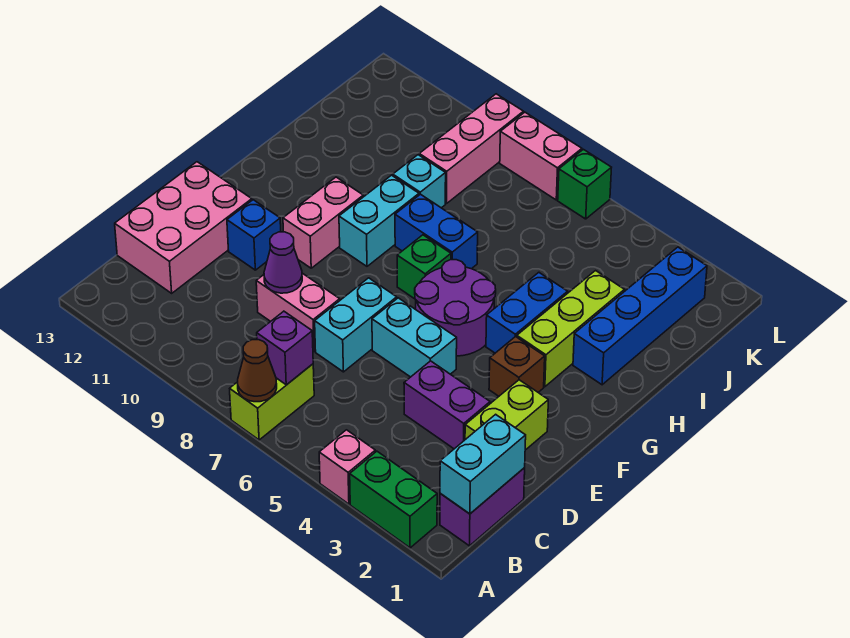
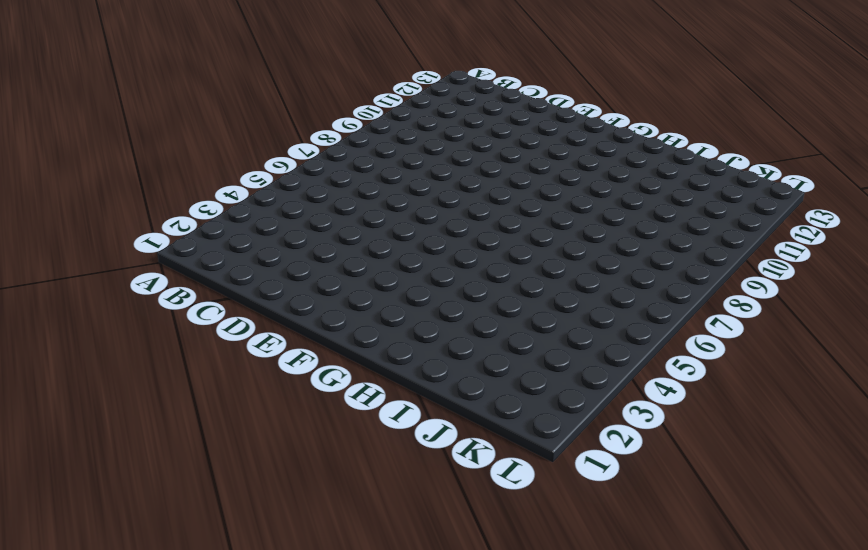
none -> green brick A2:A3 level 1
none -> pink brick A4 level 1
none -> lime brick A7:B7 level 1

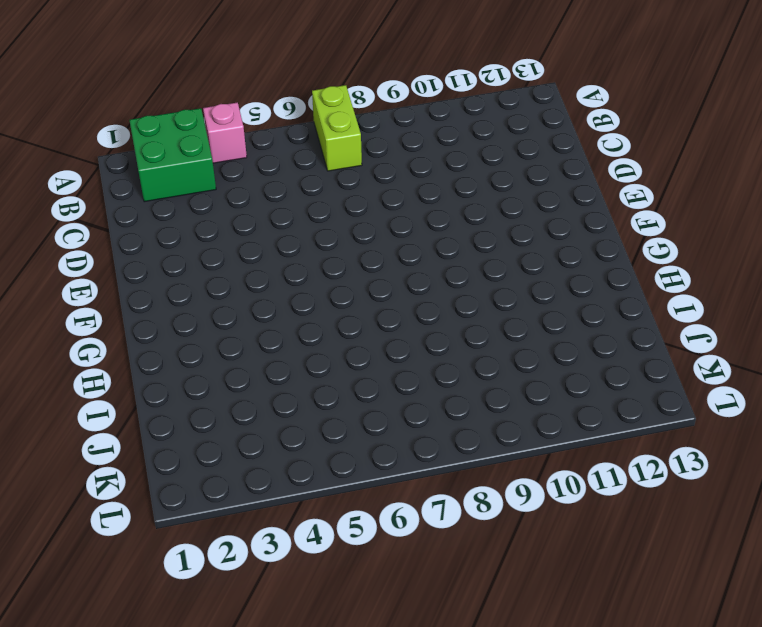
green brick A2:B3 level 1 -> green brick A2:A3 level 1
none -> purple brick B1:C1 level 1
none -> pink brick C12:E13 level 1
none -> lime brick D2:E2 level 1

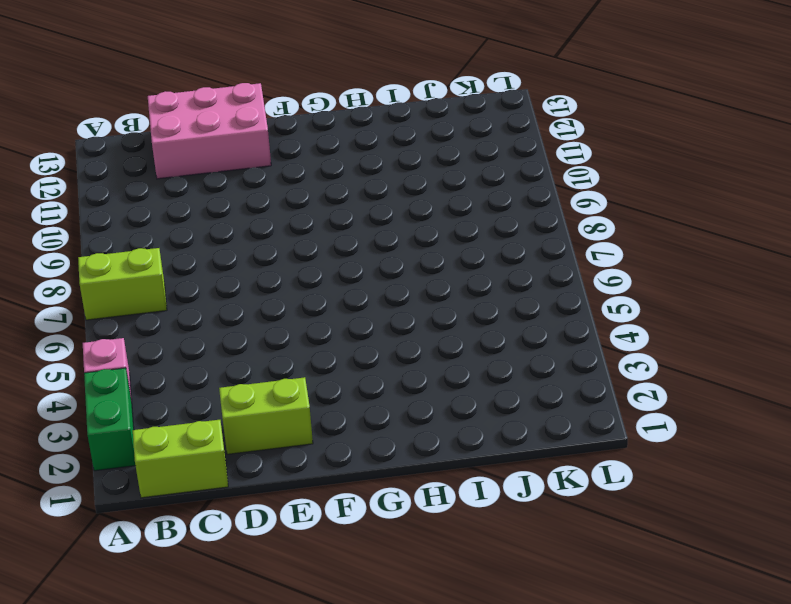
lime brick B1:C1 level 1 -> purple brick B1:C1 level 1
none -> purple brick D3:D4 level 1
none -> cyan brick D7:E7 level 1
none -> pink brick D8:D9 level 1

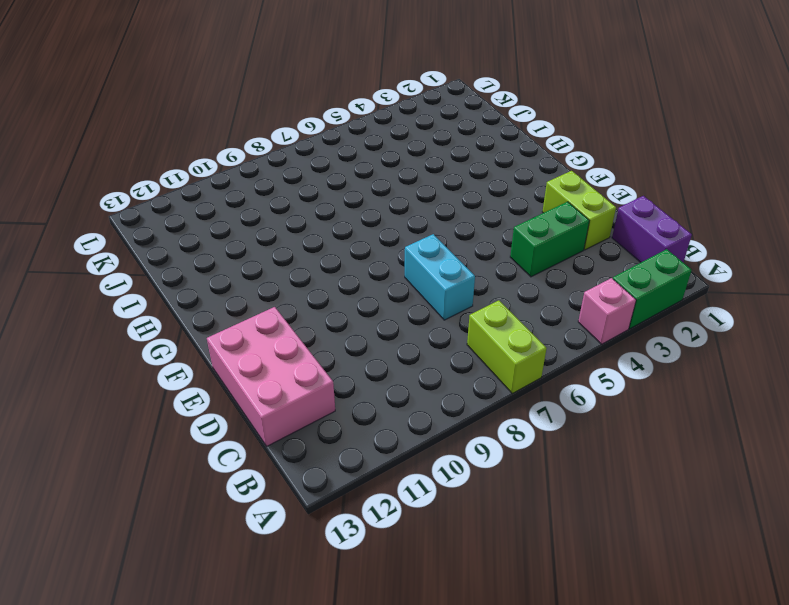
green brick D3:D4 level 1 -> purple brick D3:D4 level 1
none -> pink brick D8:D9 level 1
none -> cyan brick E5:E6 level 1
none -> blue brick E11 level 1

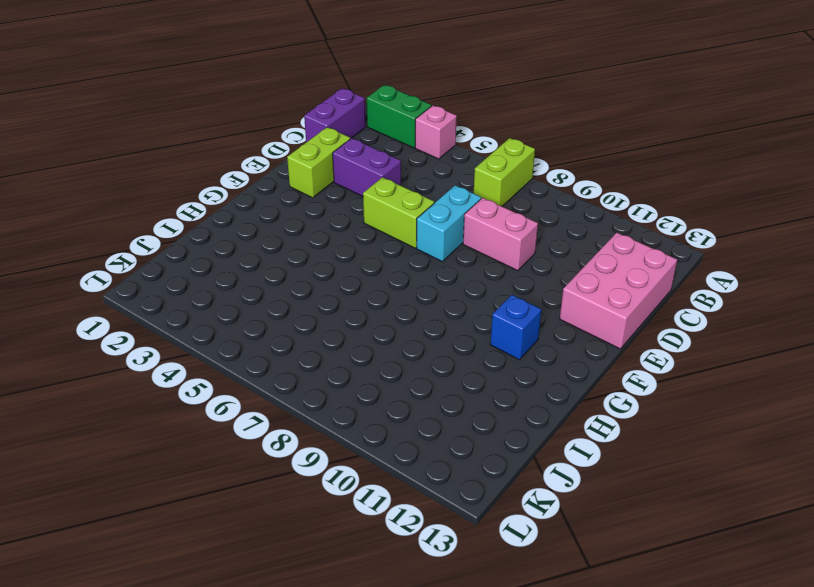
lime brick E5:E6 level 1 -> cyan brick E5:E6 level 1
blue brick G11 level 1 -> blue brick E11 level 1
none -> brown brick F3 level 1
none -> purple round brick F5:G6 level 1
none -> pink brick F10:G10 level 1

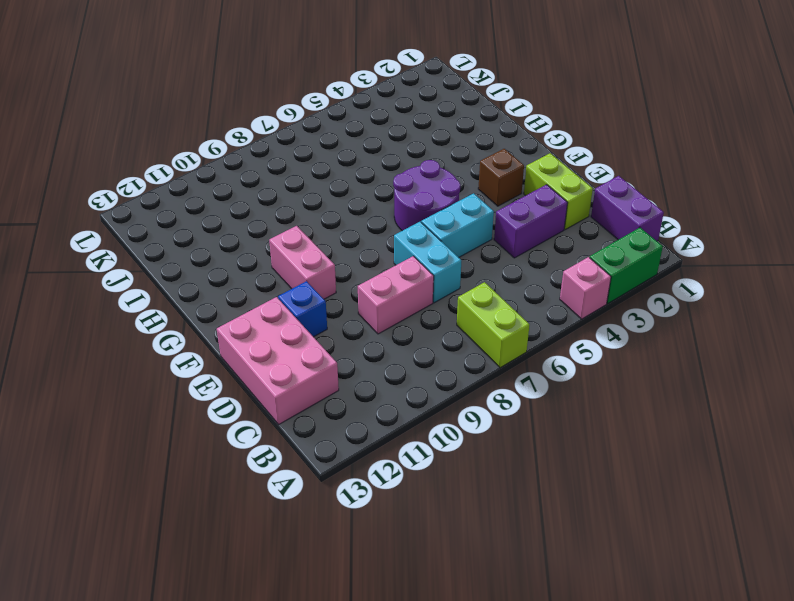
none -> lime brick G3:I3 level 1
none -> blue brick G4:H4 level 1
none -> green brick G7 level 1

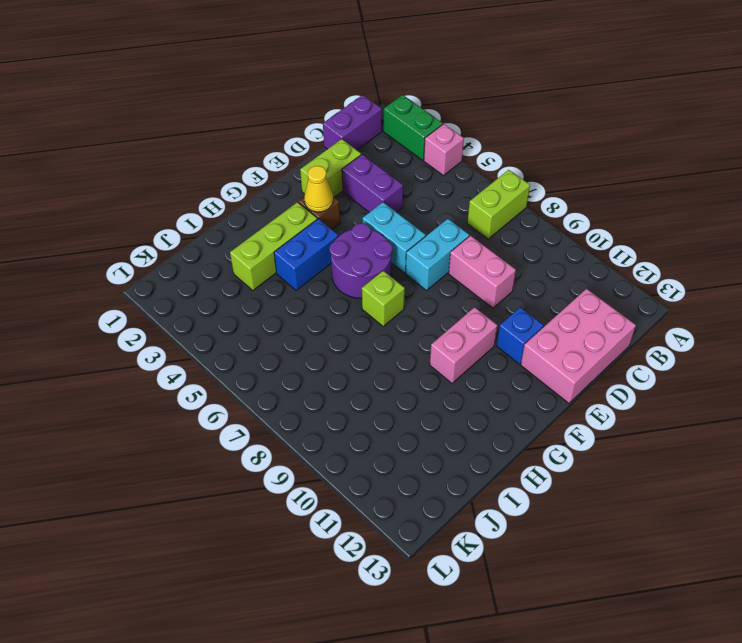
yellow cone F3 level 2 -> none
lime brick G7 level 1 -> green brick G7 level 1
none -> cyan brick G9:H9 level 1
none -> blue brick H2:K2 level 1
none -> blue brick H7:H8 level 1

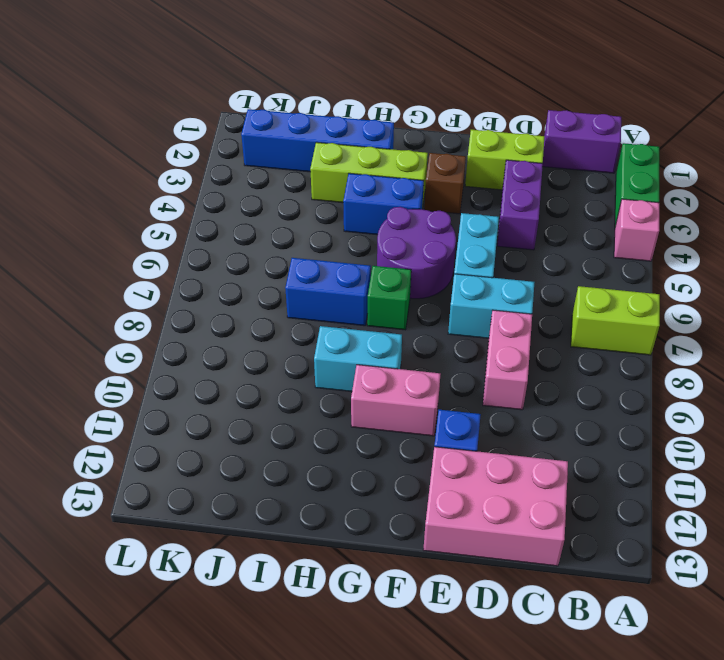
blue brick H7:I7 level 1 -> blue brick H7:H8 level 1
none -> cyan brick I9 level 1
none -> pink brick J9:L9 level 1
none -> green brick L6 level 1

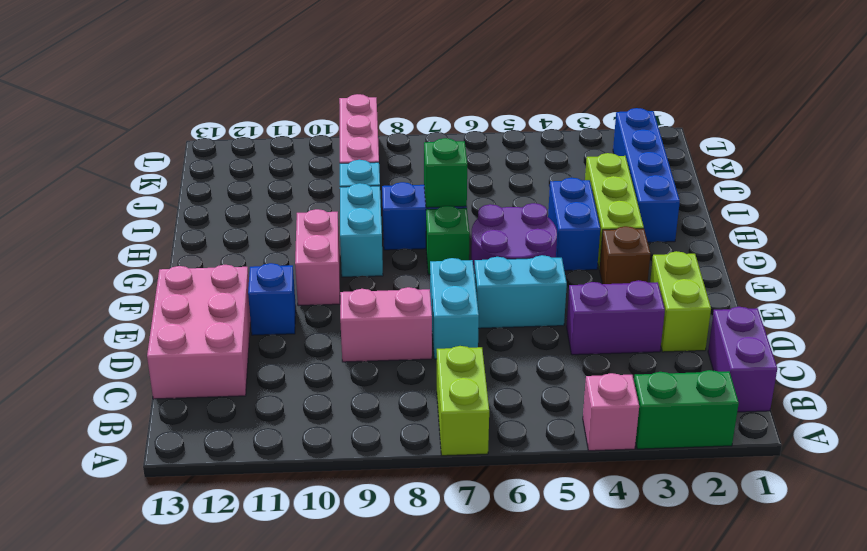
green brick H7 level 2 -> green brick L6 level 1
none -> pink brick L7:L8 level 1
none -> brown cone A7 level 2
none -> cyan brick B1:C1 level 2

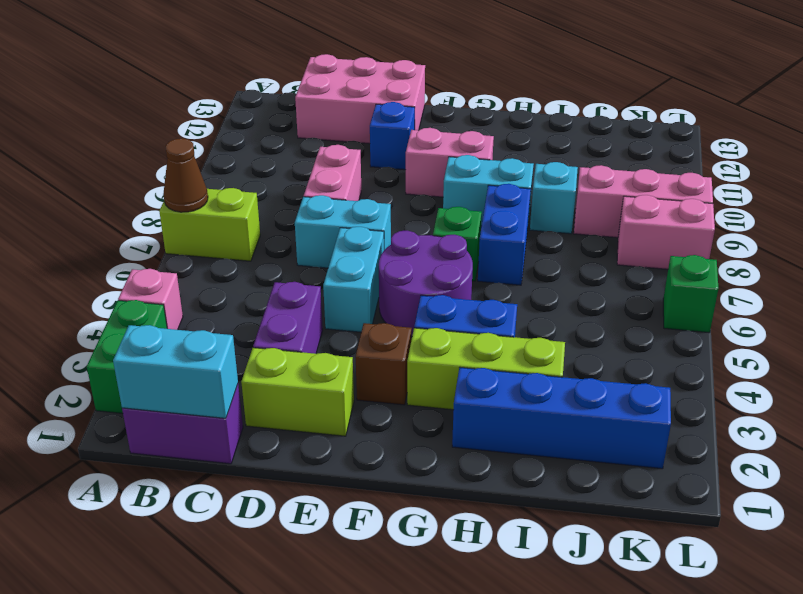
pink brick K8:L8 level 1 -> pink brick L7:L8 level 1
none -> purple brick B7 level 2
none -> purple cone D9 level 2

